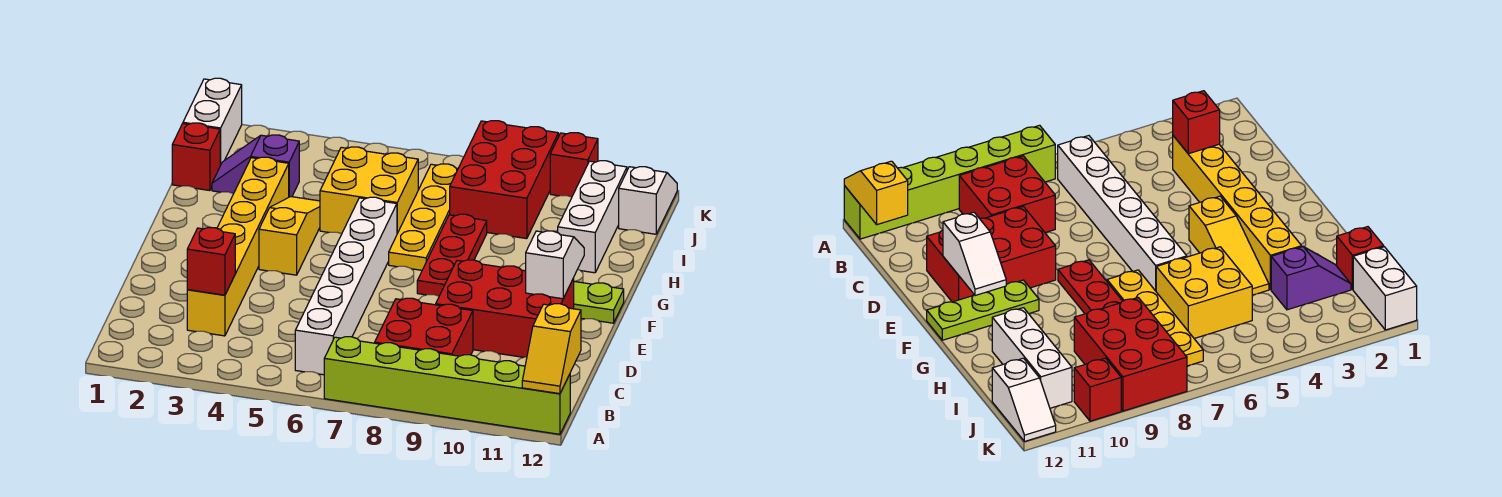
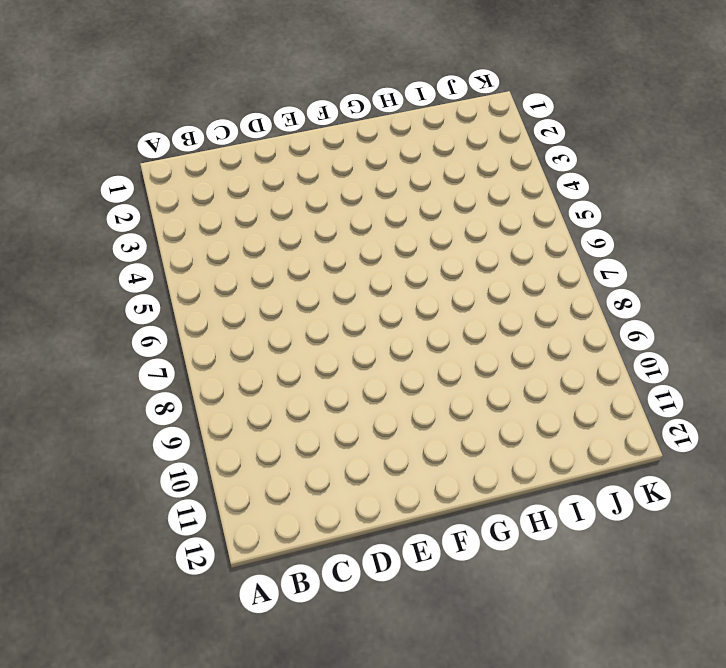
none -> lime brick A7:A12 level 1
none -> white brick B6:G6 level 1
none -> red brick B8:C9 level 1

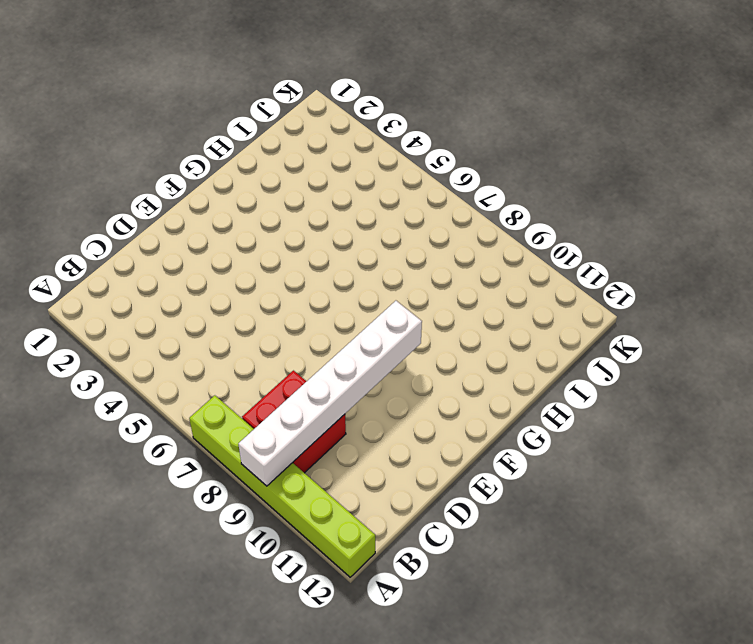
white brick A9:F9 level 2 -> white brick B6:G6 level 1
none -> yellow brick C3:H3 level 1
none -> red brick D9:E11 level 1
none -> yellow slope F4:H4 level 1 top F

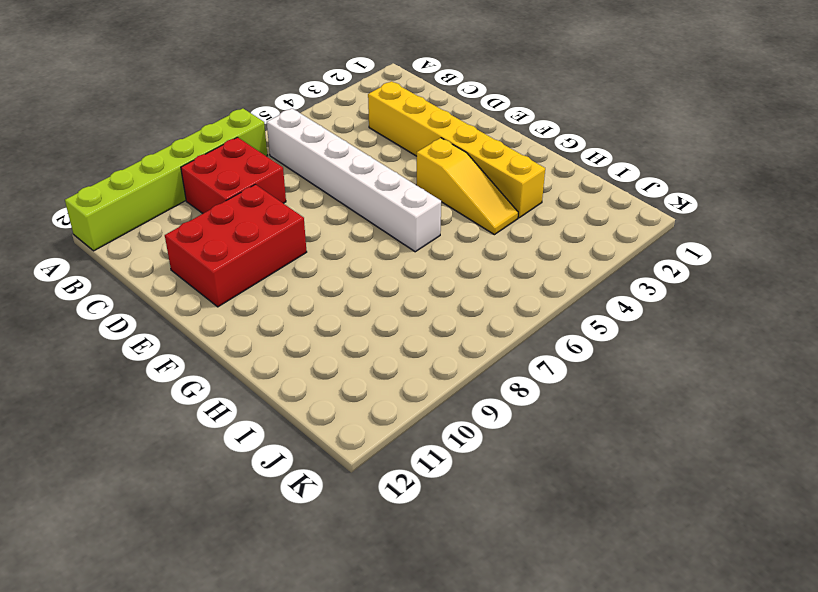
none -> red plate F8:H8 level 1
none -> lime plate F10:F12 level 1
none -> yellow plate G7:J7 level 1

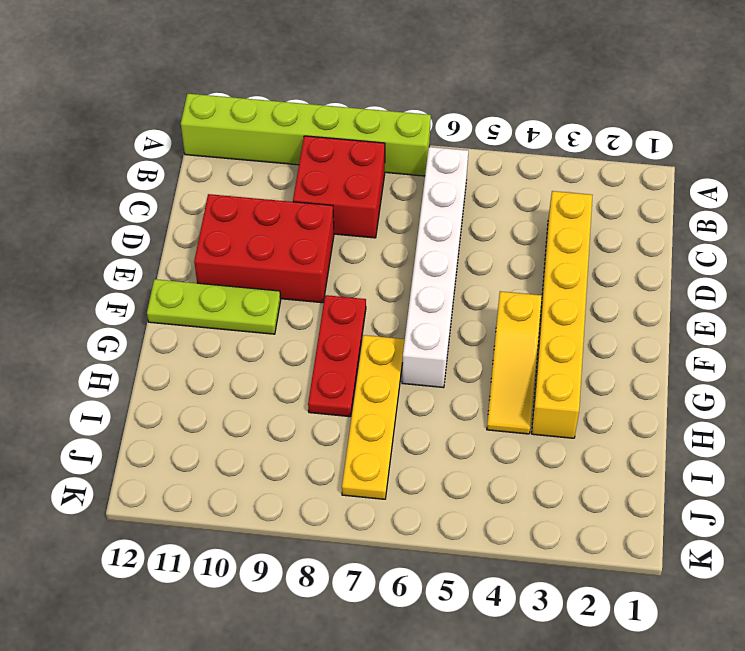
none -> yellow brick H5:I6 level 1
none -> white brick H11:J11 level 1
none -> red brick I1 level 1

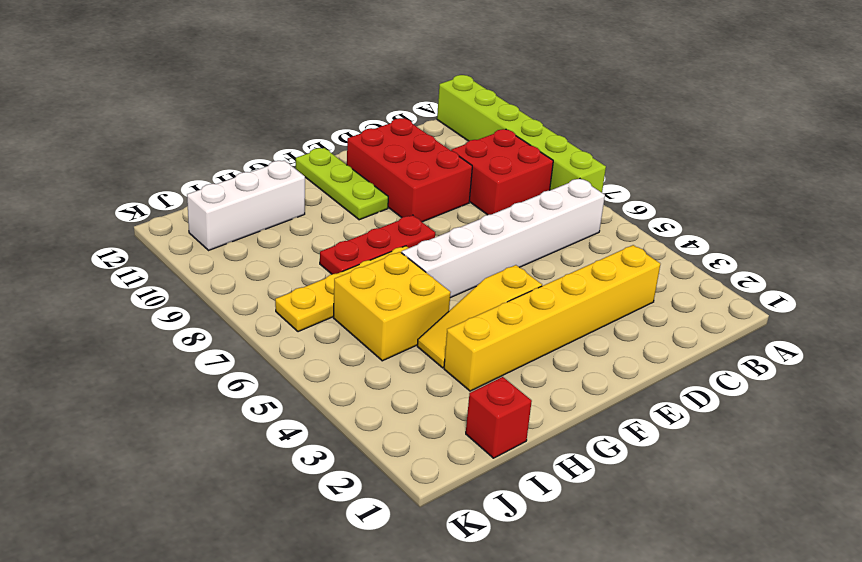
none -> purple slope I2:I3 level 1 top 3
none -> red brick I8:K9 level 1
none -> white brick J1:K1 level 1

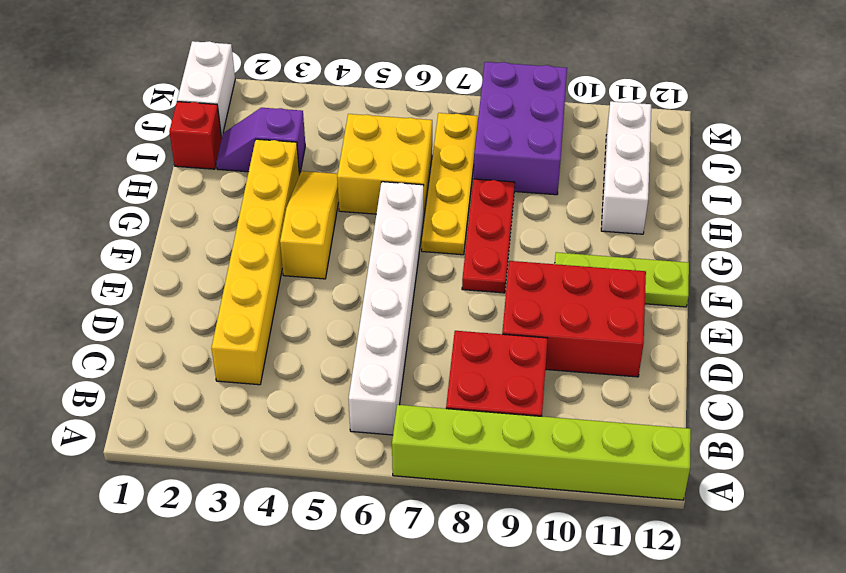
purple brick I8:K9 level 1 -> red brick I8:K9 level 1
none -> white slope J12:K12 level 1 top J
none -> red brick K10 level 1
none -> yellow slope A12:B12 level 2 top B

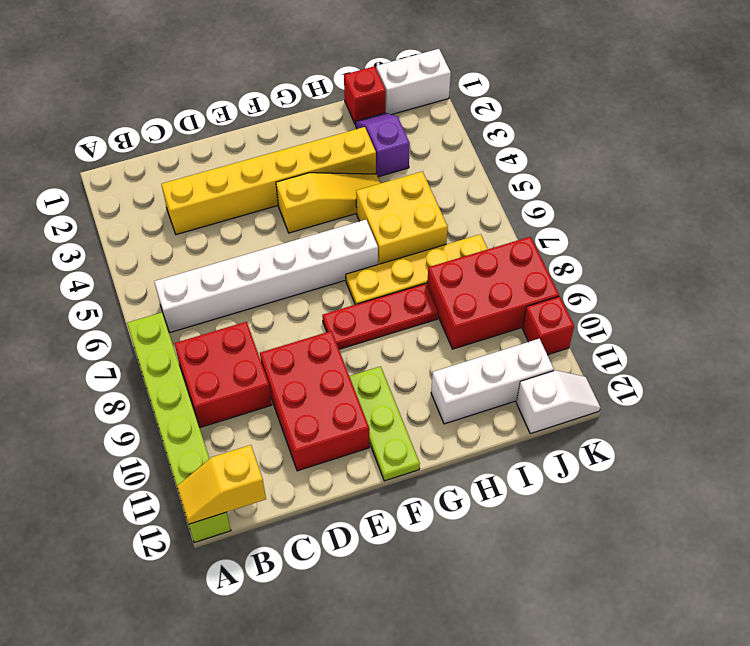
none -> red brick C3 level 2
none -> white slope E11:F11 level 2 top E

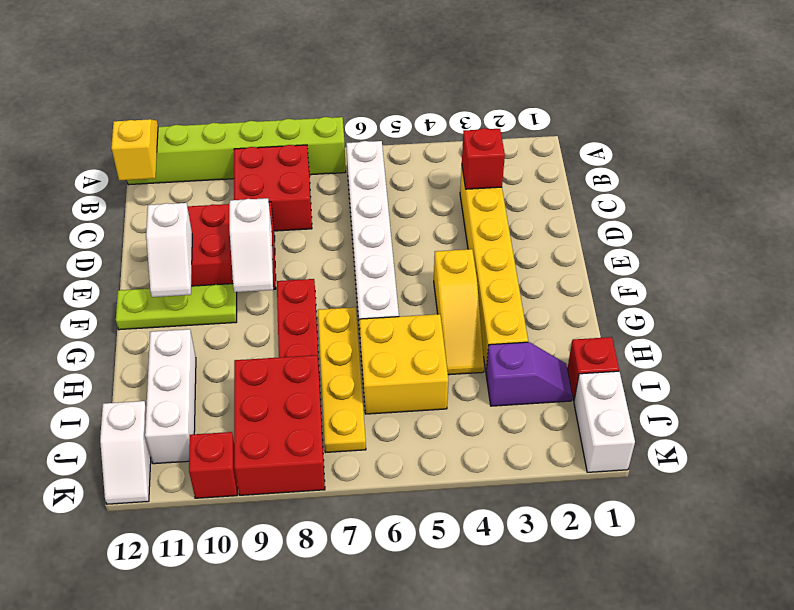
white slope E9:F9 level 2 top E -> none

